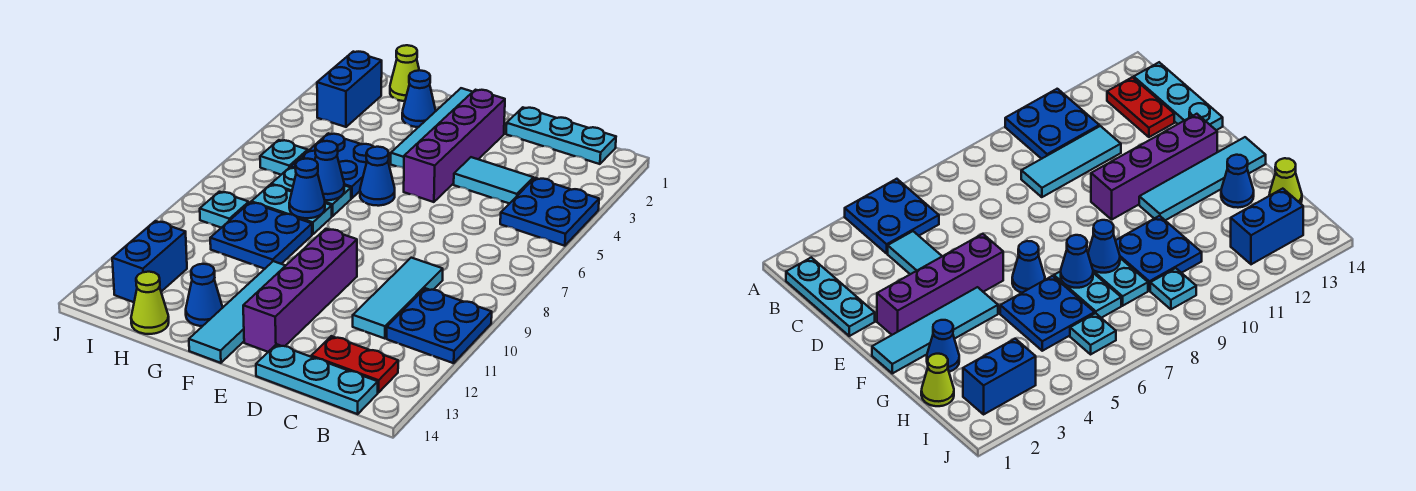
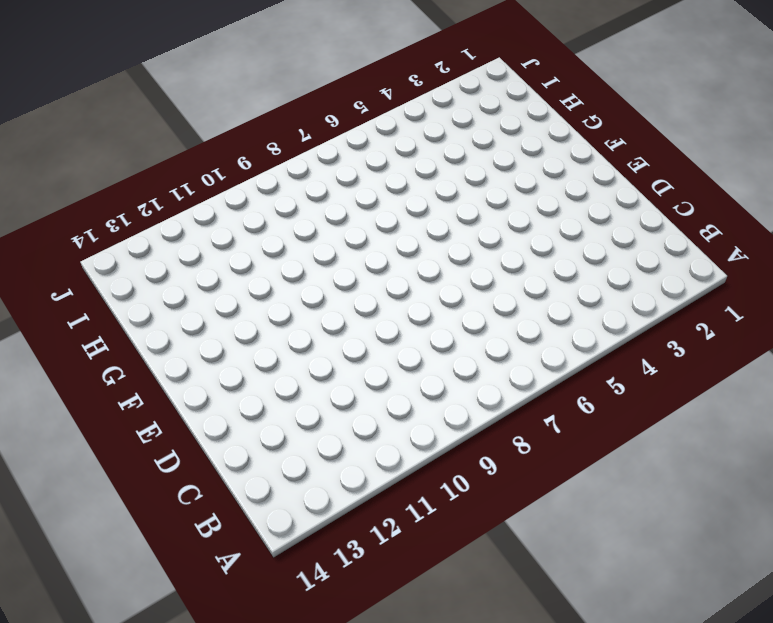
none -> blue plate A4:B5 level 1
none -> blue plate A10:B11 level 1
none -> cyan plate B1:D1 level 1

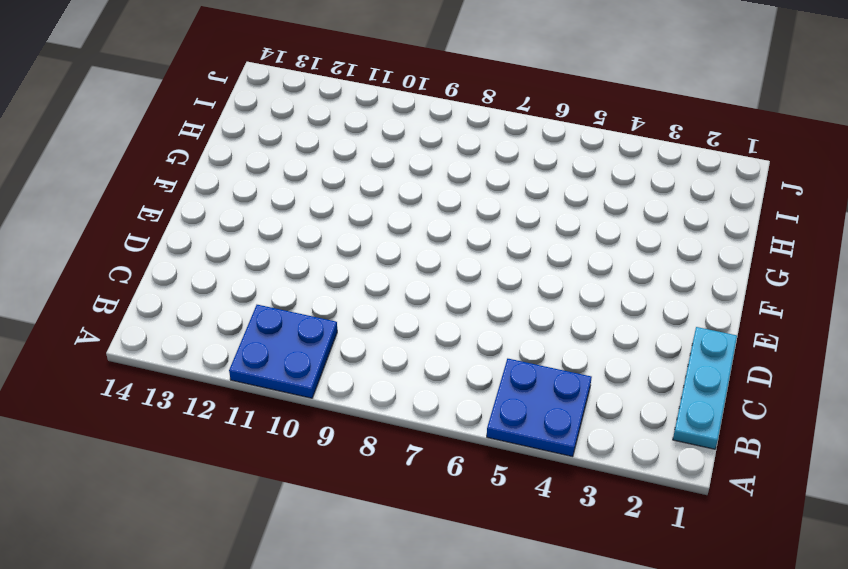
none -> red plate B13:C13 level 1
none -> cyan plate B14:D14 level 1
none -> cyan tile C4:D4 level 1

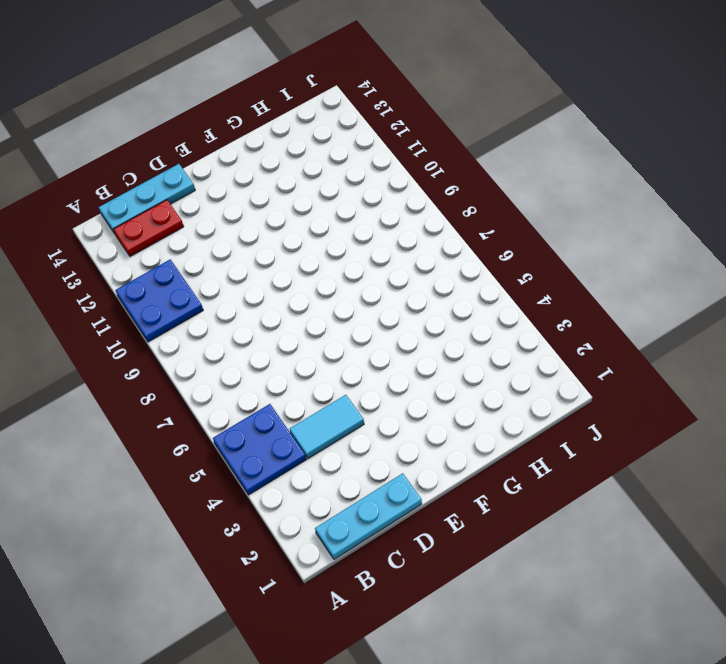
none -> cyan tile C9:C11 level 1
none -> purple brick E2:E5 level 1
none -> purple brick E10:E13 level 1

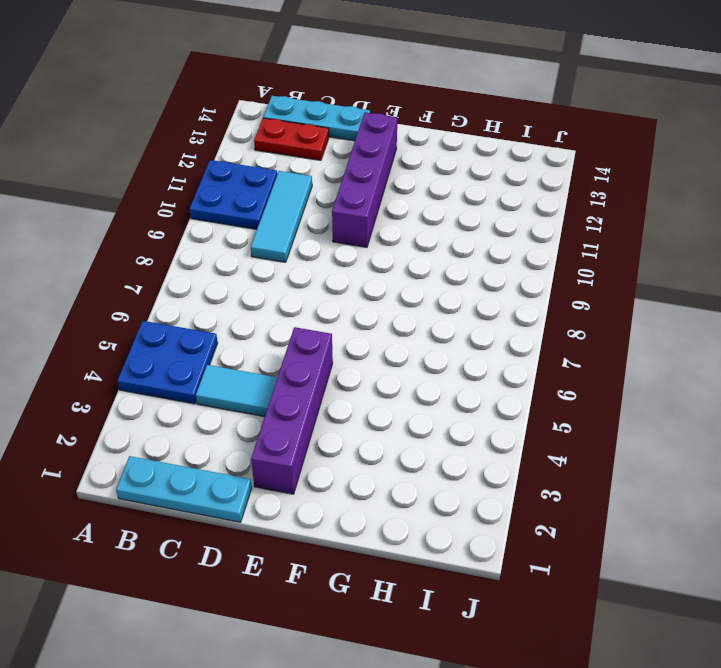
none -> cyan tile F1:F4 level 1
none -> blue cone F6 level 1
none -> cyan tile F11:F14 level 1

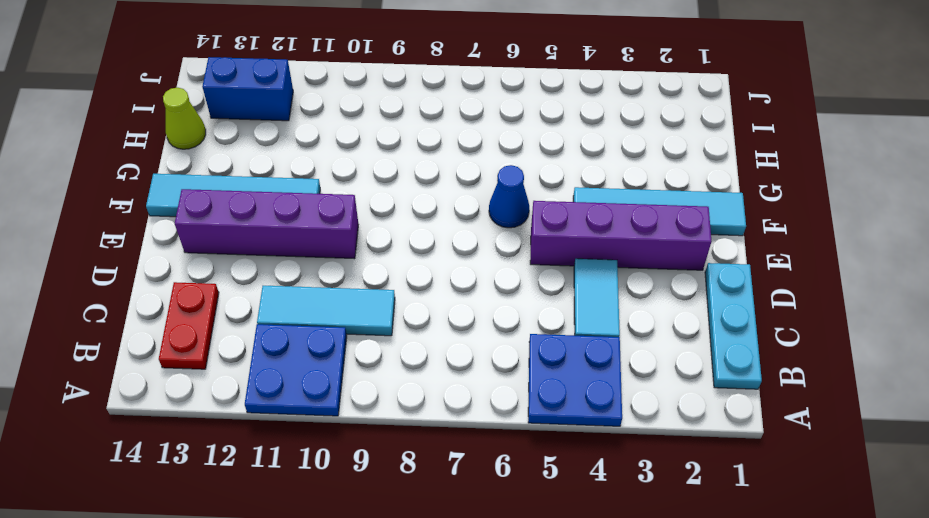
none -> cyan plate B14:D14 level 1
none -> blue cone G2 level 1
none -> blue plate G5:H6 level 1

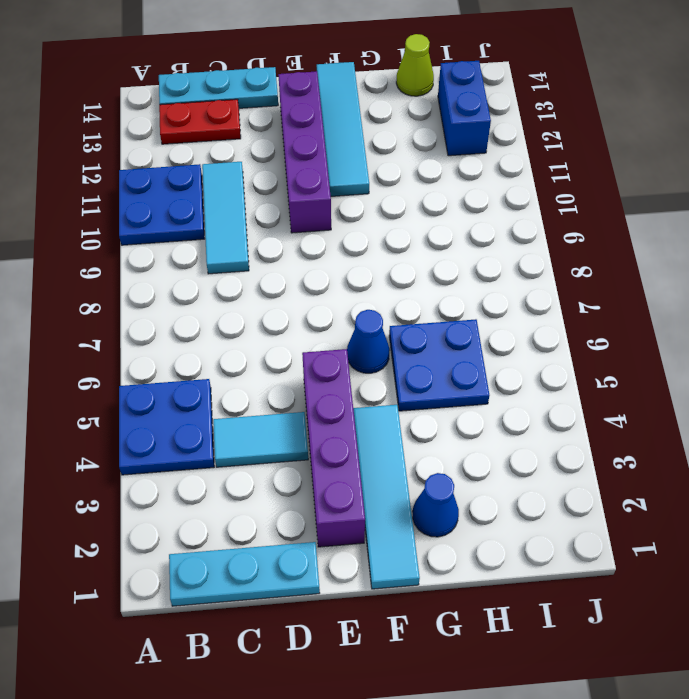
none -> cyan plate G7:H7 level 1
none -> cyan plate G8:H8 level 1
none -> blue plate G9:H10 level 1

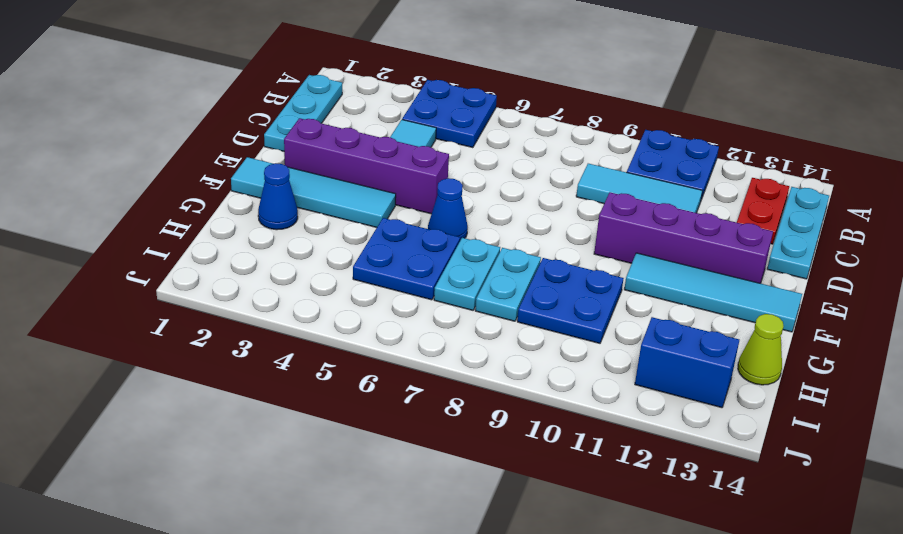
none -> blue cone G13 level 1
none -> lime cone H1 level 1
none -> blue brick I2:I3 level 1

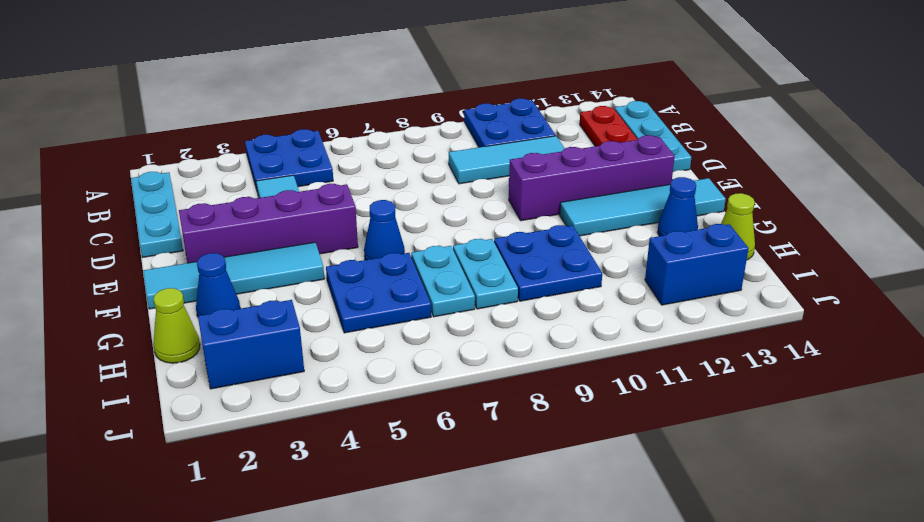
none -> cyan plate I6 level 1
none -> cyan plate I9 level 1
none -> blue cone G7 level 2

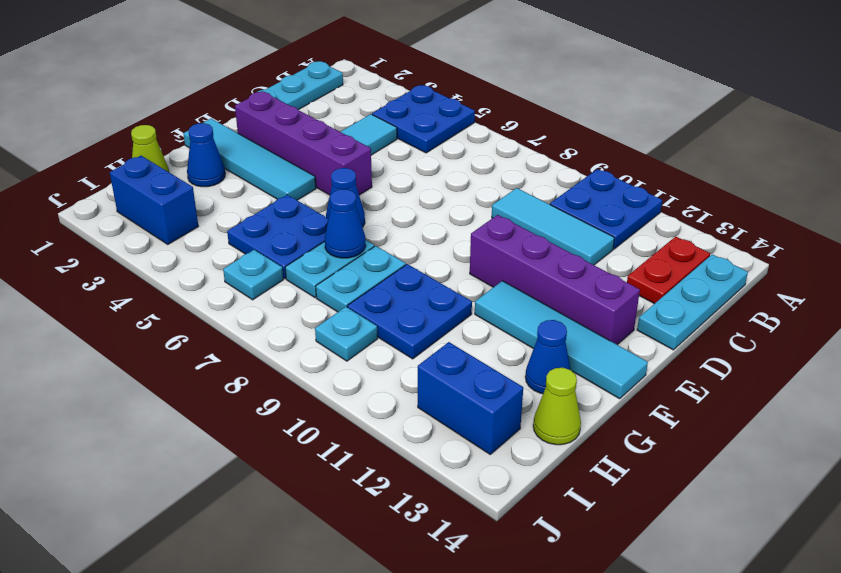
none -> blue cone G8 level 2

